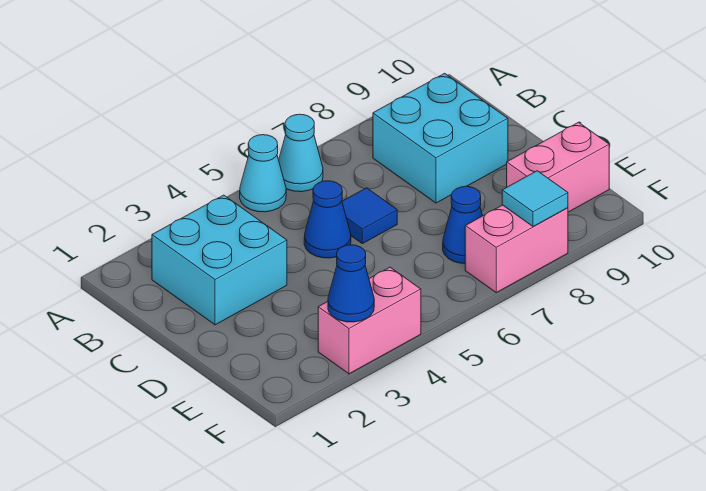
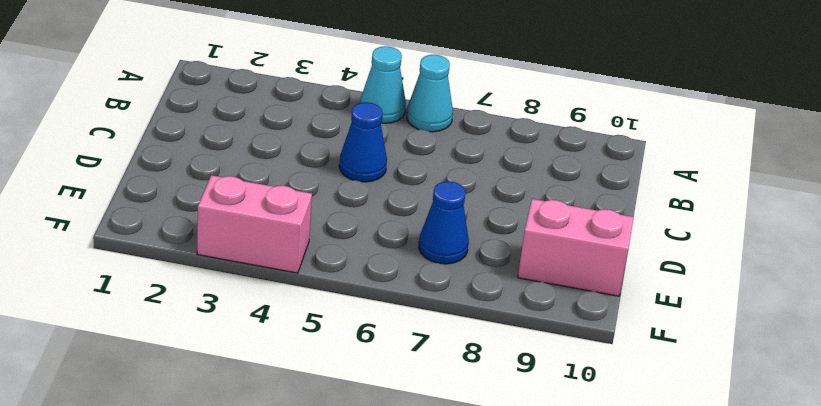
none -> cyan brick B2:C3 level 1
none -> cyan brick B8:C9 level 1
none -> blue tile C6 level 1

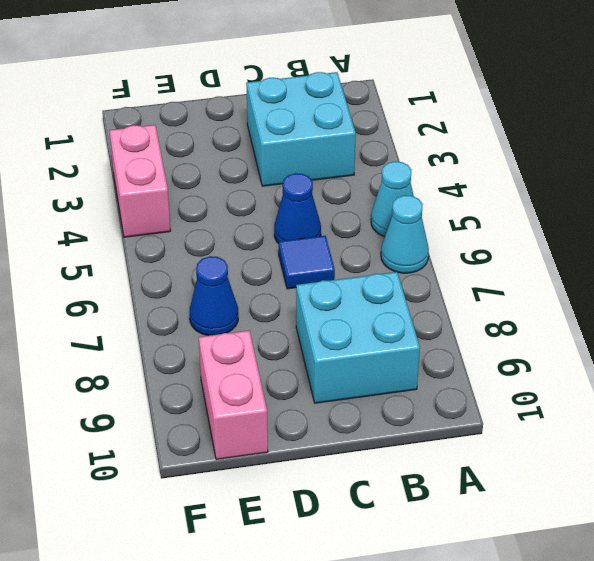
none -> pink brick F7:F8 level 1
none -> blue cone F3 level 2
none -> cyan tile F8 level 2

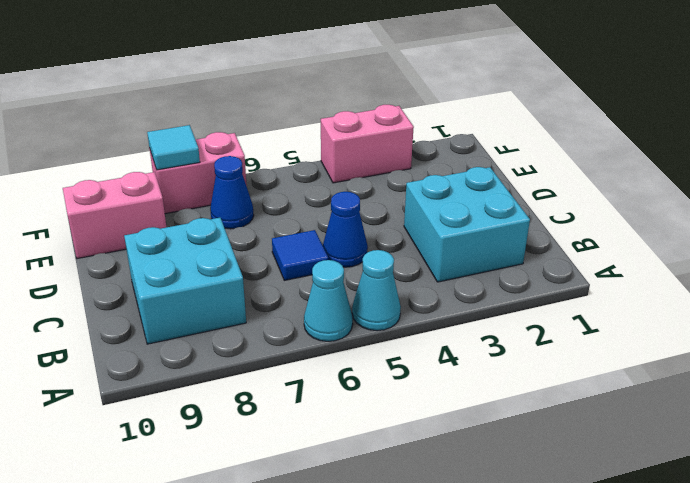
none -> blue cone F3 level 2

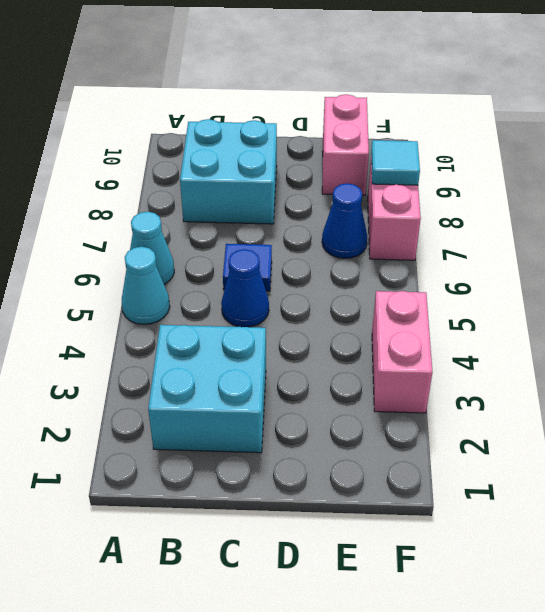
none -> blue cone F3 level 2

